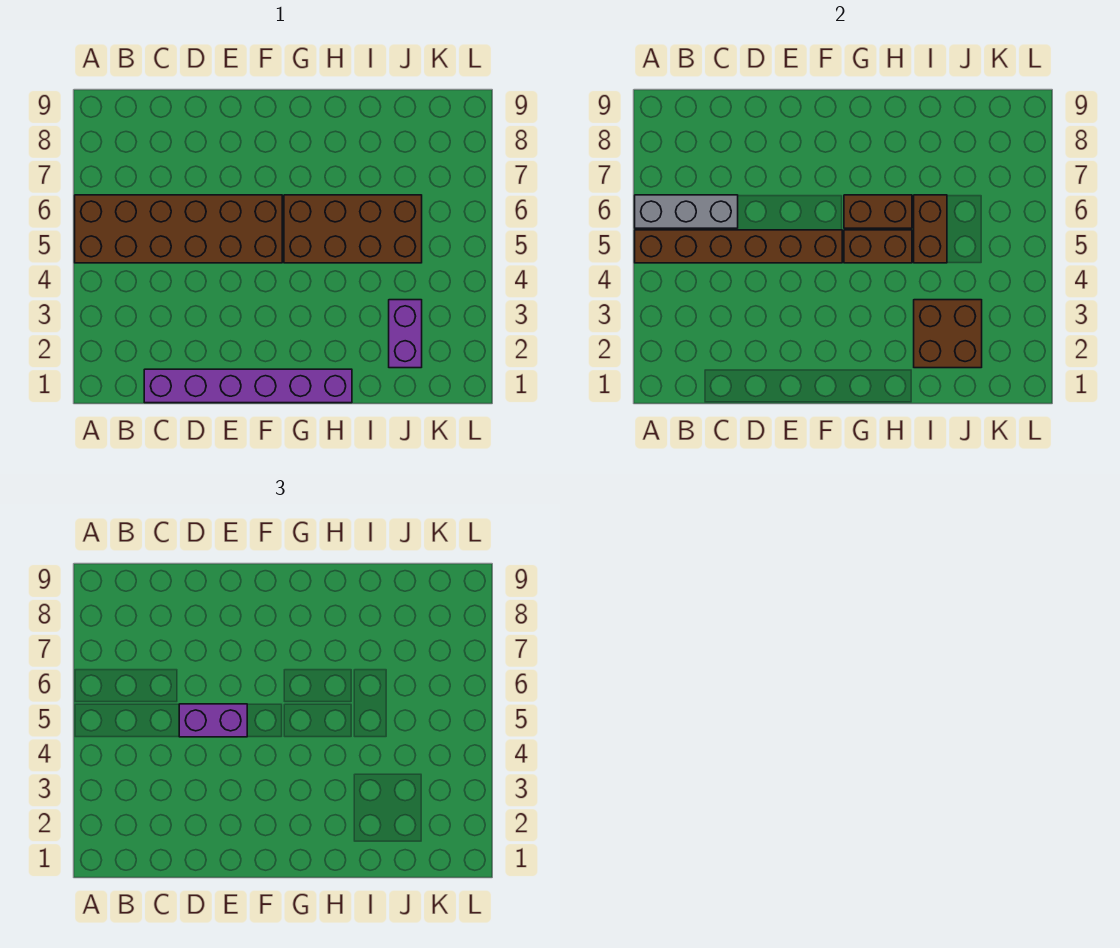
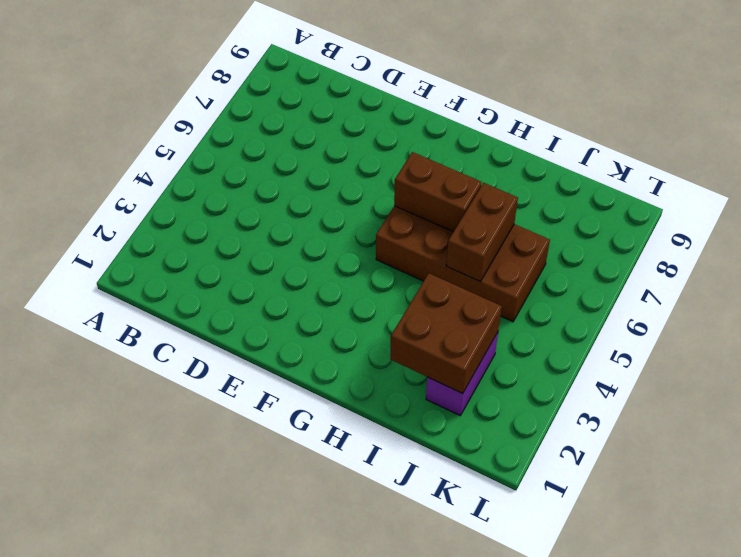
none -> brown brick A5:F6 level 1
none -> purple brick C1:H1 level 1

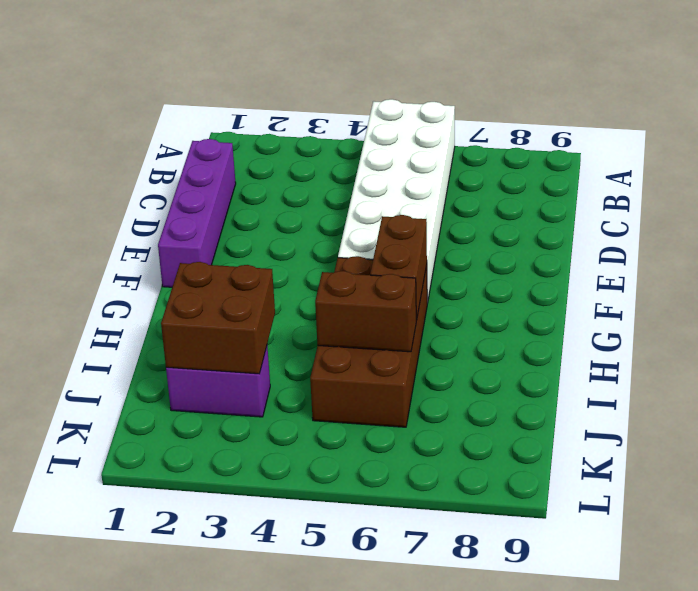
white brick A5:F6 level 1 -> brown brick A5:F6 level 1
purple brick C1:F1 level 1 -> purple brick C1:H1 level 1
none -> brown brick A5:F5 level 2
none -> grey brick A6:C6 level 2

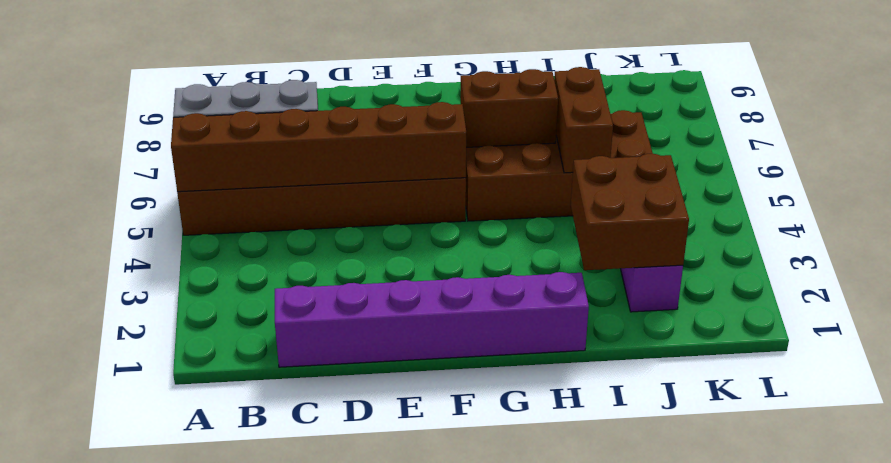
none -> brown brick G5:H5 level 2
none -> purple brick D5:E5 level 3

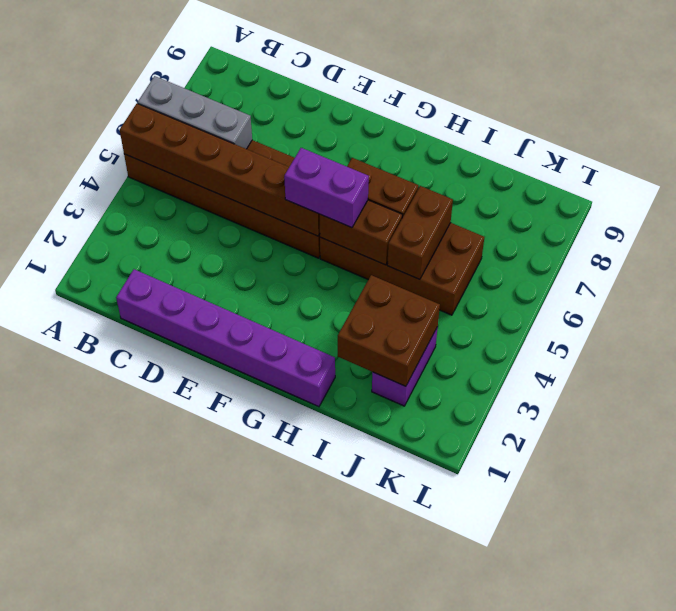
purple brick F5:G5 level 3 -> purple brick D5:E5 level 3

